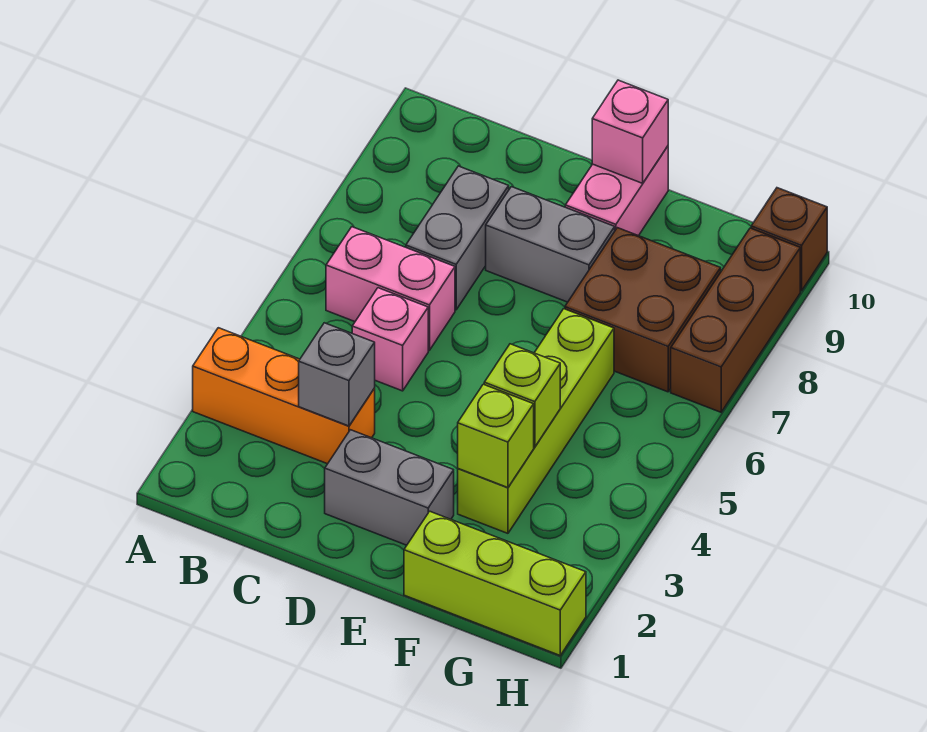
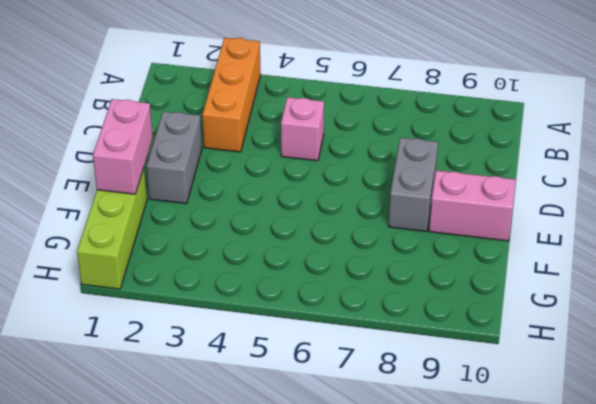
pink brick E1:F1 level 2 -> pink brick B6:C6 level 1
none -> grey brick C7:C8 level 1
none -> lime brick F3:F6 level 1
none -> brown brick F7:G8 level 1

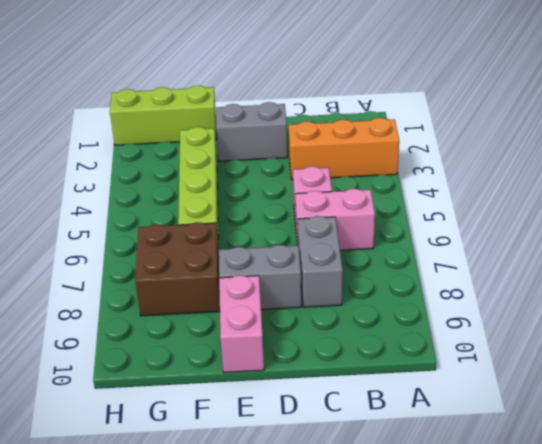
none -> brown brick H7:H9 level 1
none -> brown brick H10 level 1
none -> grey brick C3 level 2

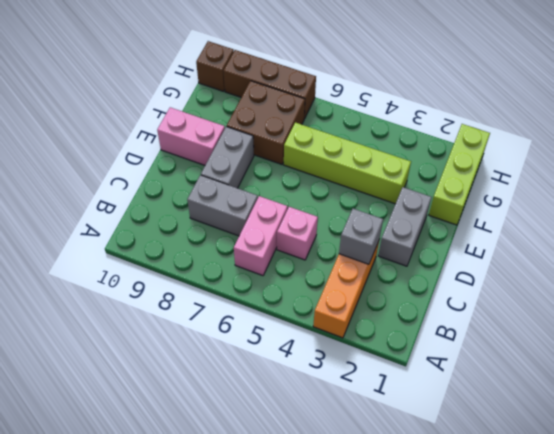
none -> pink brick E10 level 2
none -> lime brick F3 level 2
none -> lime brick F4 level 2

